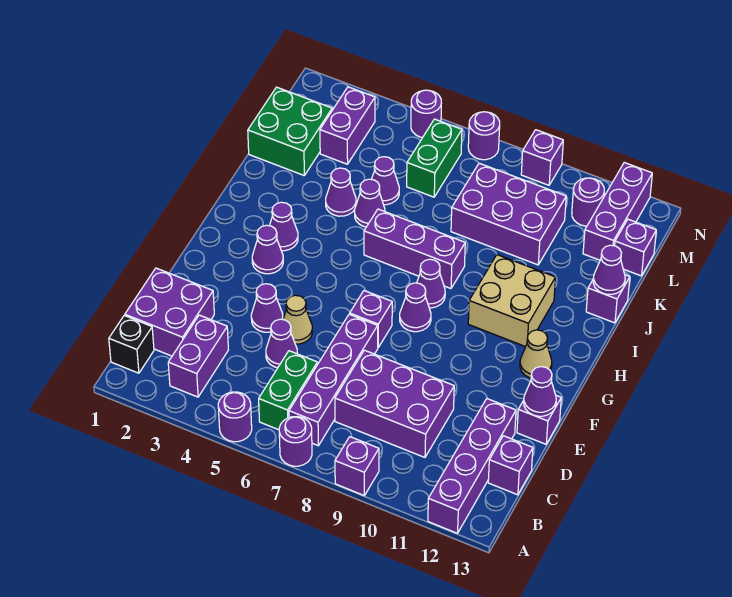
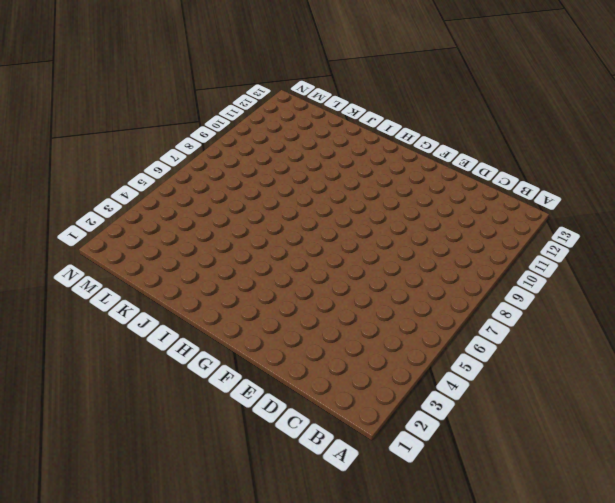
none -> purple round brick A5 level 1
none -> purple round brick A7 level 1
none -> purple brick A9 level 1
none -> purple brick A12:D12 level 1

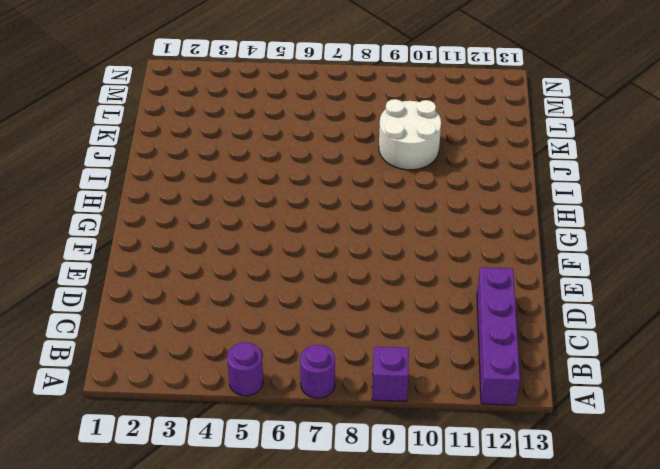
white round brick J9:K10 level 1 -> purple brick K8:L10 level 1
none -> black brick B1 level 1
none -> purple brick B3:C3 level 1
none -> green brick B6:C6 level 1
none -> purple brick B7:E7 level 1

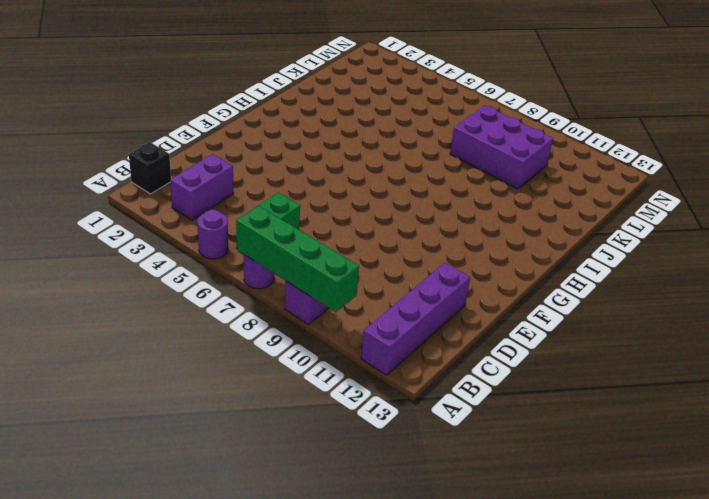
green brick A7:A10 level 2 -> none
none -> purple brick B7:E7 level 1
none -> purple brick C1:D2 level 1
none -> purple brick C8:D10 level 1
none -> purple brick C13 level 1

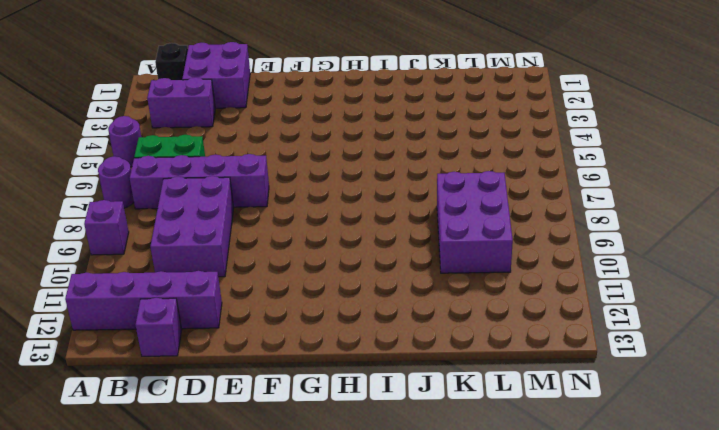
none -> purple cone D5 level 1
none -> purple cone E4 level 1
none -> tan cone E5 level 1
none -> purple brick E13 level 1

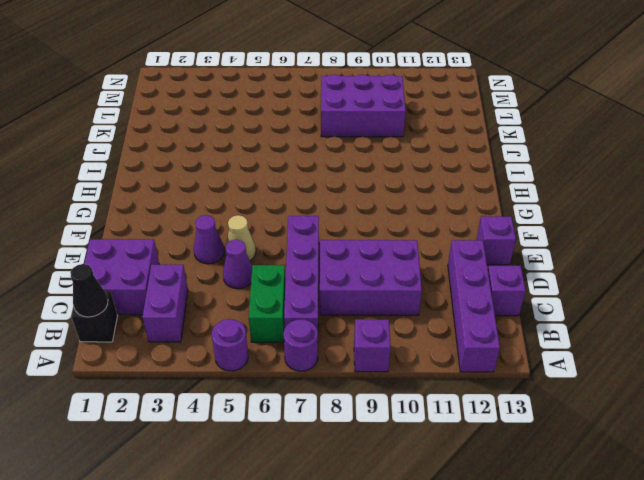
black cone B1 level 2 -> none
none -> purple brick F7 level 1
none -> purple cone G3 level 1
none -> purple cone G8 level 1
none -> tan cone G12 level 1

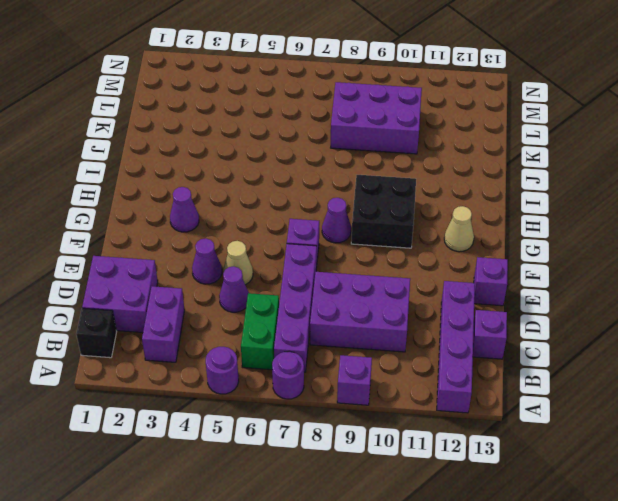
black brick G9:H10 level 1 -> tan brick H10:I11 level 1
none -> purple cone H3 level 1
none -> purple cone H8 level 1
none -> purple brick I6:I8 level 1
none -> purple cone J4 level 1

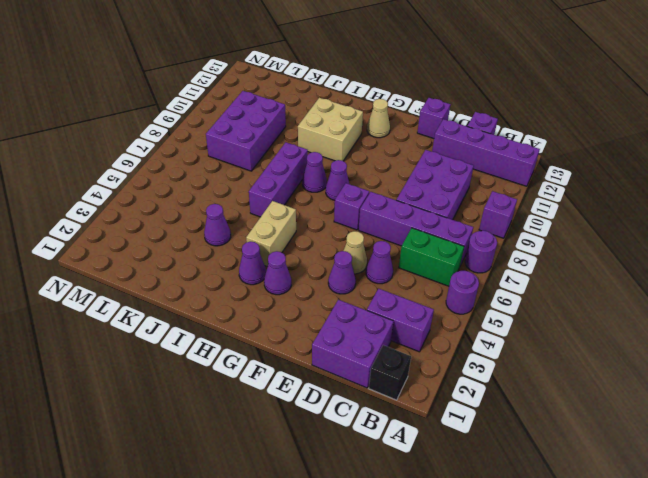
tan brick H4:H5 level 1 -> none
none -> purple cone J5 level 1
none -> purple brick J13 level 1
none -> green brick K1:L2 level 1
none -> purple cone K5 level 1

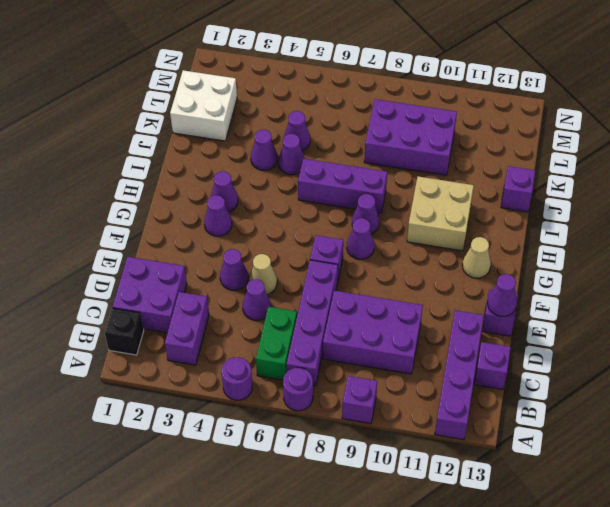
white brick K1:L2 level 1 -> green brick K1:L2 level 1
none -> purple brick L3:M3 level 1
none -> green brick L6:M6 level 1
none -> purple brick L12:N12 level 1
none -> purple brick L13 level 1

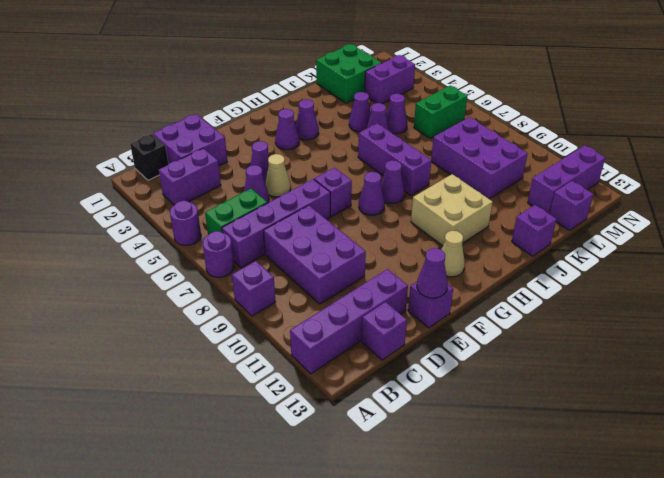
none -> purple round brick M11 level 1
none -> purple round brick N5 level 1
none -> purple round brick N7 level 1
none -> purple brick N9 level 1

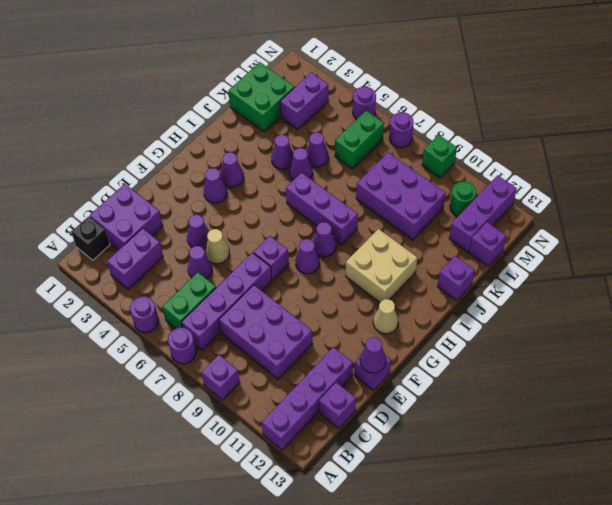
green round brick M11 level 1 -> purple round brick M11 level 1
green brick N9 level 1 -> purple brick N9 level 1
none -> purple cone J13 level 2

